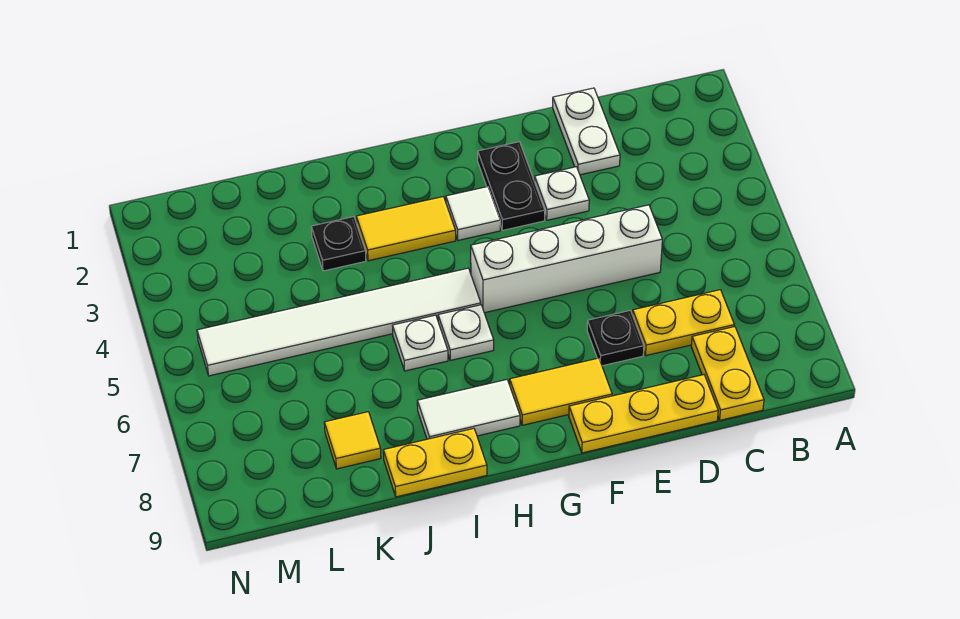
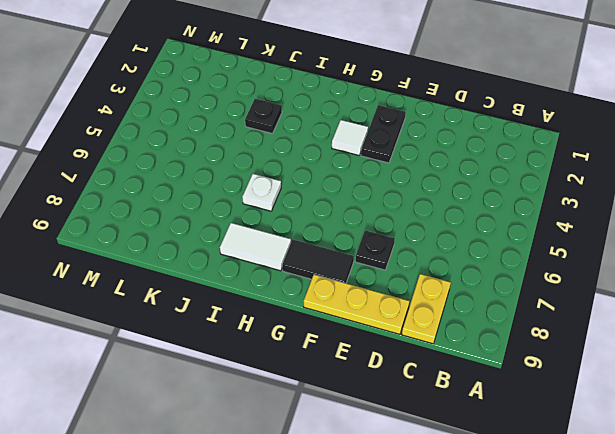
black tile F8:G8 level 1 -> yellow tile F8:G8 level 1
none -> yellow plate C7:D7 level 1
none -> white plate D1:D2 level 1
none -> white brick D5:G5 level 1

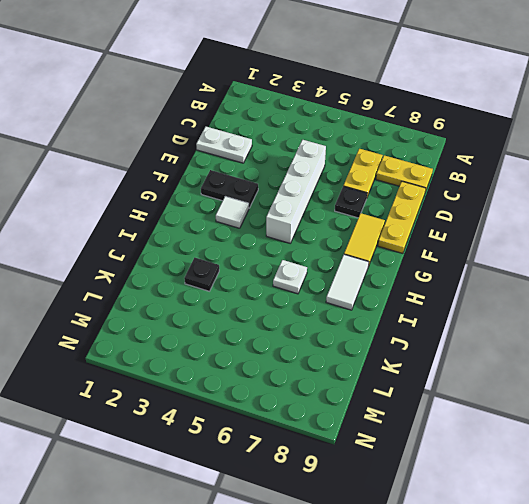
none -> white plate E3 level 1
none -> yellow tile H3:I3 level 1
none -> white tile H5:M5 level 1

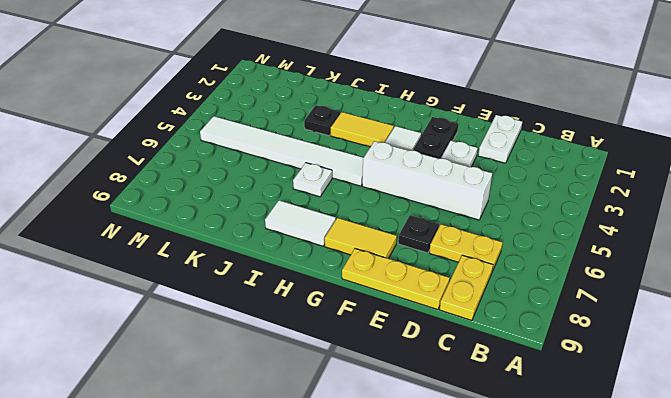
none -> white plate H6 level 1
none -> yellow plate I9:J9 level 1
none -> yellow tile K8 level 1

